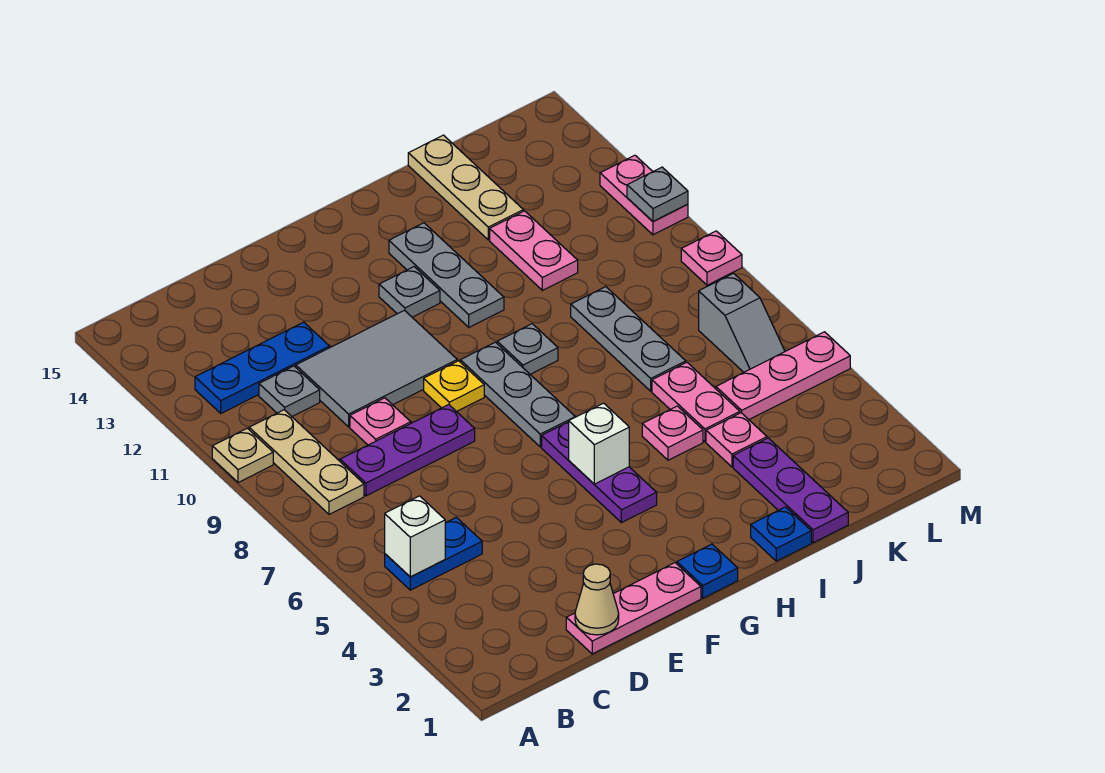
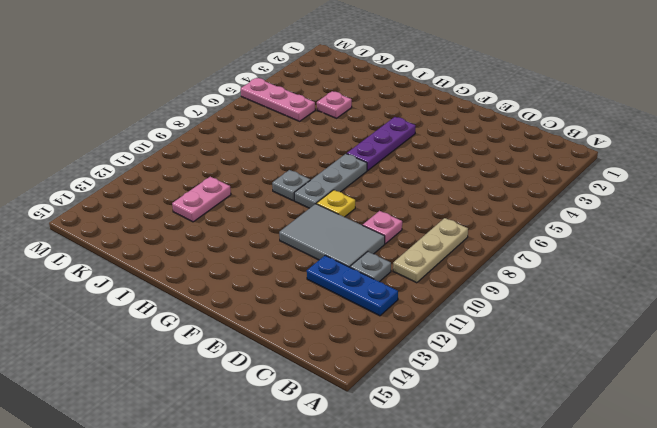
none -> tan plate A10 level 1
none -> blue plate B5:C5 level 1
none -> purple plate C8:E8 level 1
none -> pink plate D1:F1 level 1

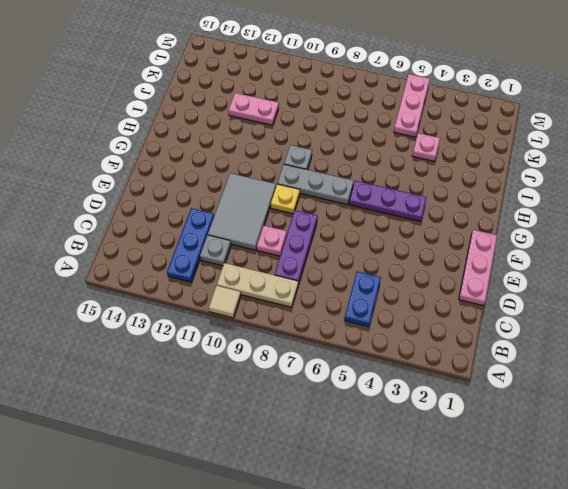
tan tile A10 level 1 -> tan plate A10 level 1
none -> blue plate G1 level 1
none -> grey plate G12 level 1
none -> grey plate H11:H13 level 1
none -> blue plate I1 level 1

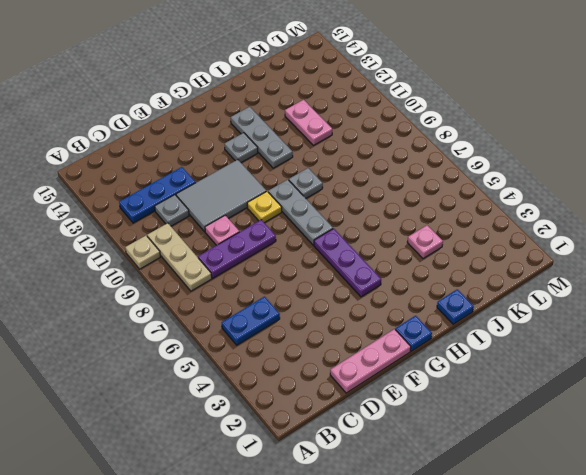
none -> pink plate I5 level 1
none -> purple plate J1:J3 level 1
none -> pink plate J5:J6 level 1
none -> grey plate J7:J9 level 1

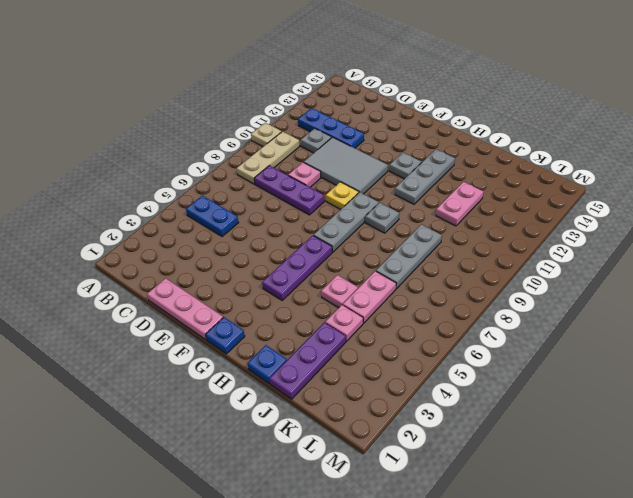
none -> tan plate J13:J15 level 1
none -> pink plate K5:M5 level 1
none -> grey slope L6:L7 level 1 top 7
none -> pink plate M9 level 1

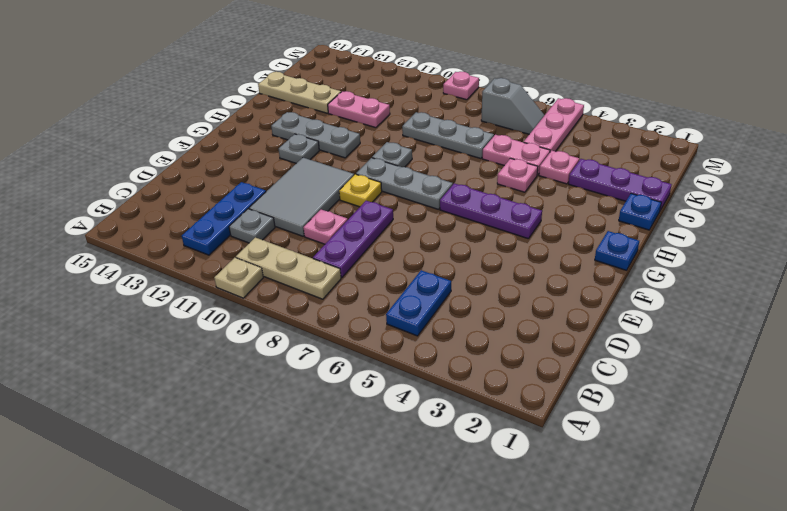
none -> pink plate D1:F1 level 1
none -> pink plate M11:M12 level 1
none -> white brick B5 level 2
none -> tan cone D1 level 2

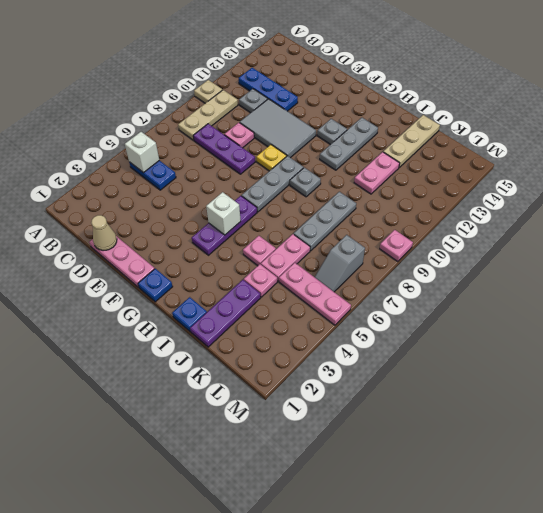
none -> pink plate M11:M12 level 1
none -> grey plate M11 level 2

